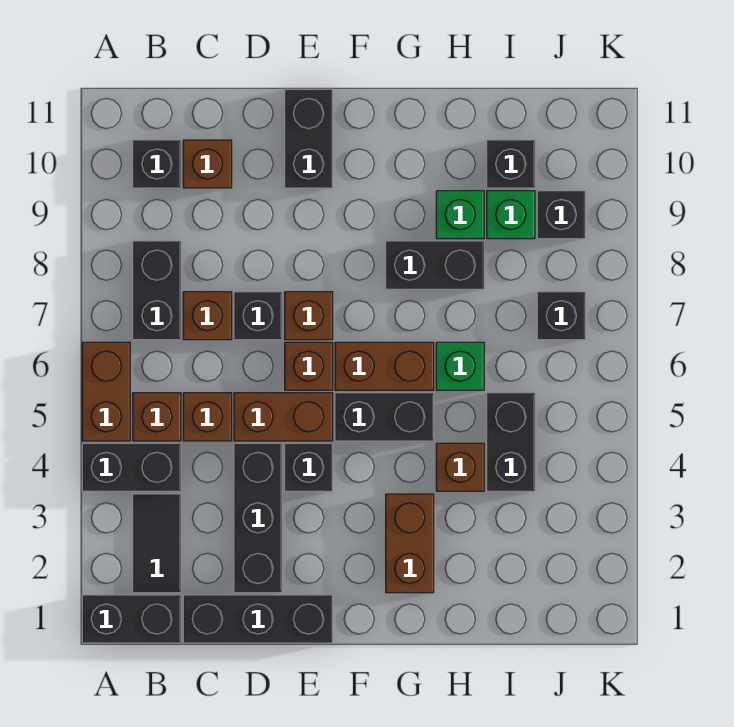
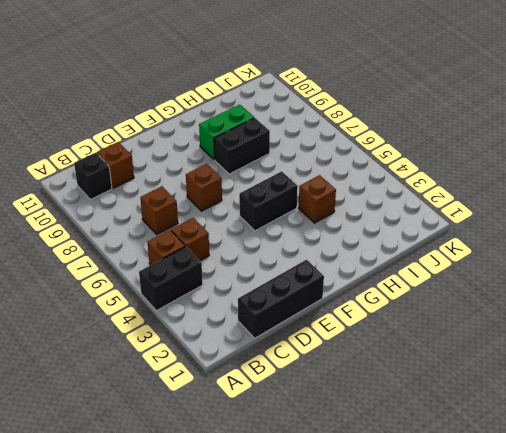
green brick G9:H9 level 1 -> green brick H9 level 1
none -> black brick A1:B1 level 1
none -> brown brick A5:A6 level 1
none -> black tile B2:B3 level 1
none -> black brick B7:B8 level 1

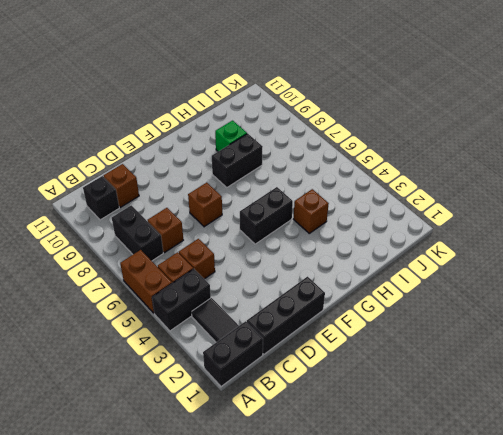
none -> black brick D2:D4 level 1
none -> brown brick D5:E5 level 1
none -> black brick D7 level 1
none -> black brick E4 level 1

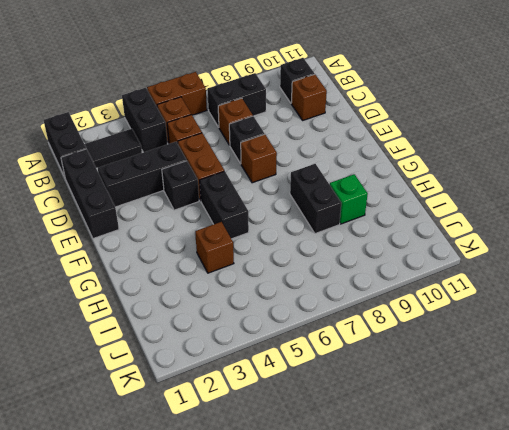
none -> brown brick E6 level 1
none -> black brick E10:E11 level 1
none -> brown brick F6:G6 level 1
none -> brown brick G2:G3 level 1

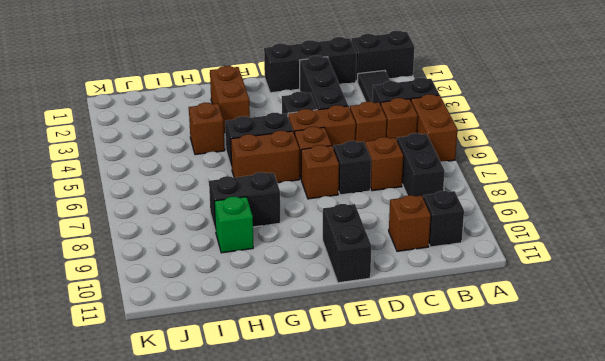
none -> green brick H6 level 1
none -> black brick I4:I5 level 1
none -> green brick I9 level 1
none -> black brick I10 level 1

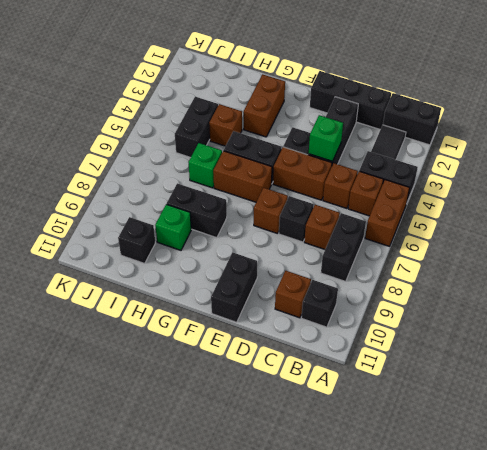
green brick D4 level 2 -> green brick I9 level 1
none -> brown brick E6 level 1
none -> black brick J7 level 1
none -> black brick J9 level 1

